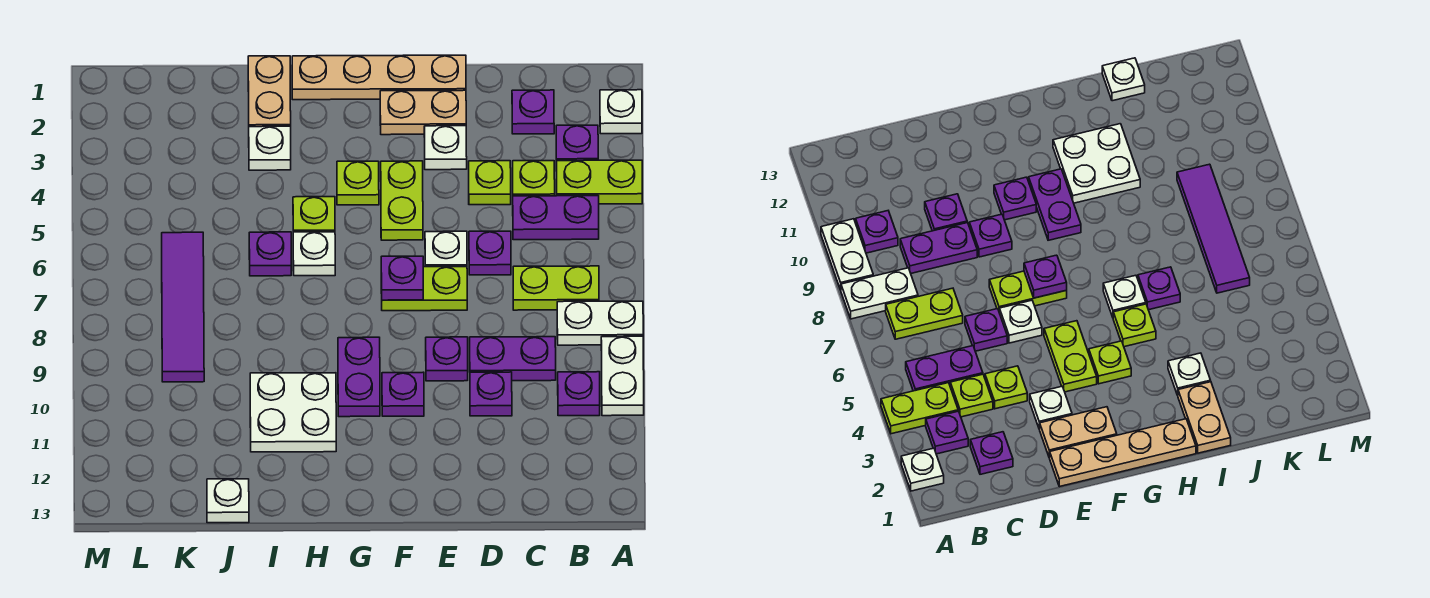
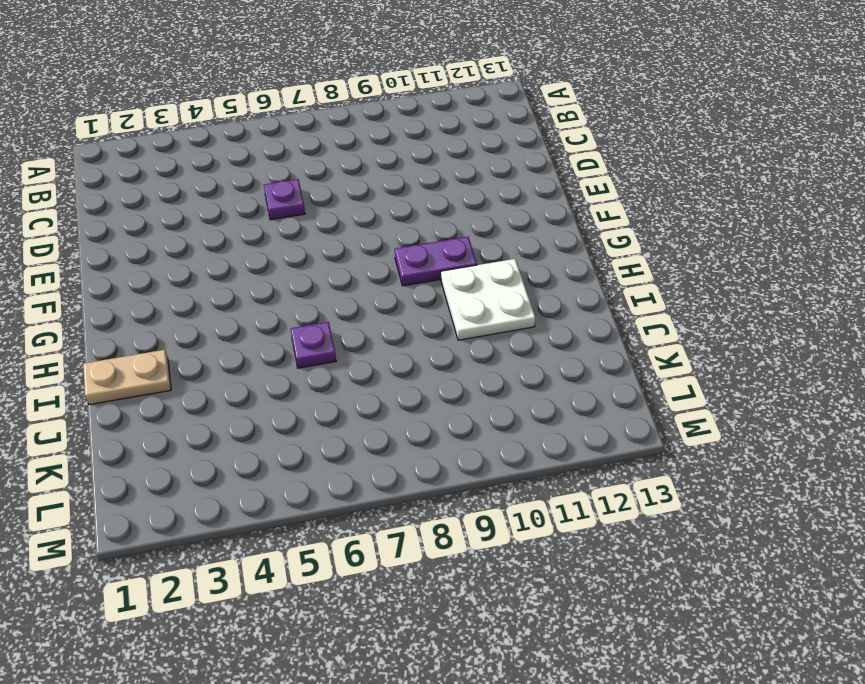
none -> white plate A2 level 1
none -> lime plate A4:B4 level 1
none -> white plate A8:B8 level 1
none -> white plate A9:A10 level 1

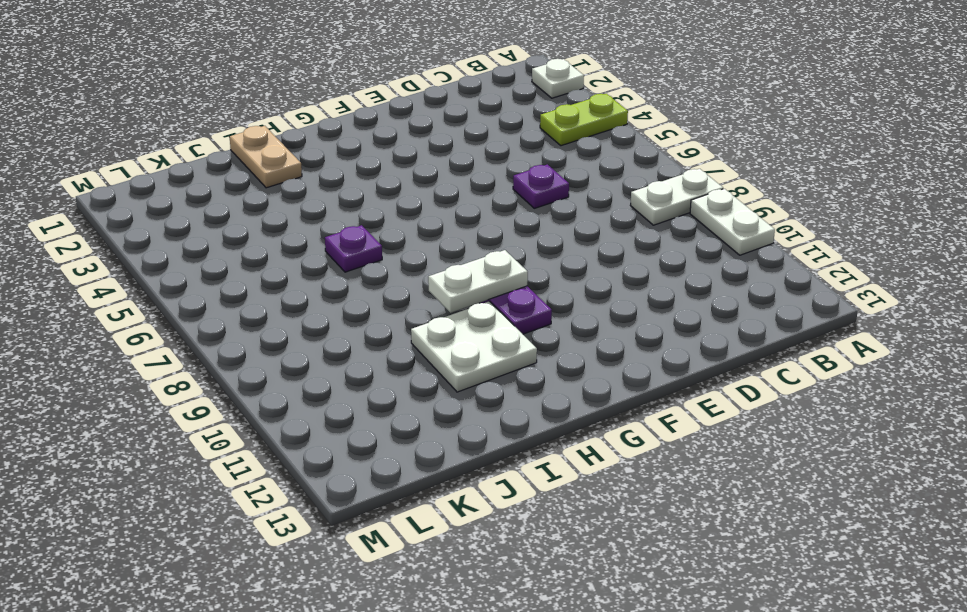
white plate G9:H9 level 2 -> none
none -> purple plate B3 level 1
none -> purple plate B5:C5 level 1
none -> lime plate B7:C7 level 1
none -> purple plate B10 level 1

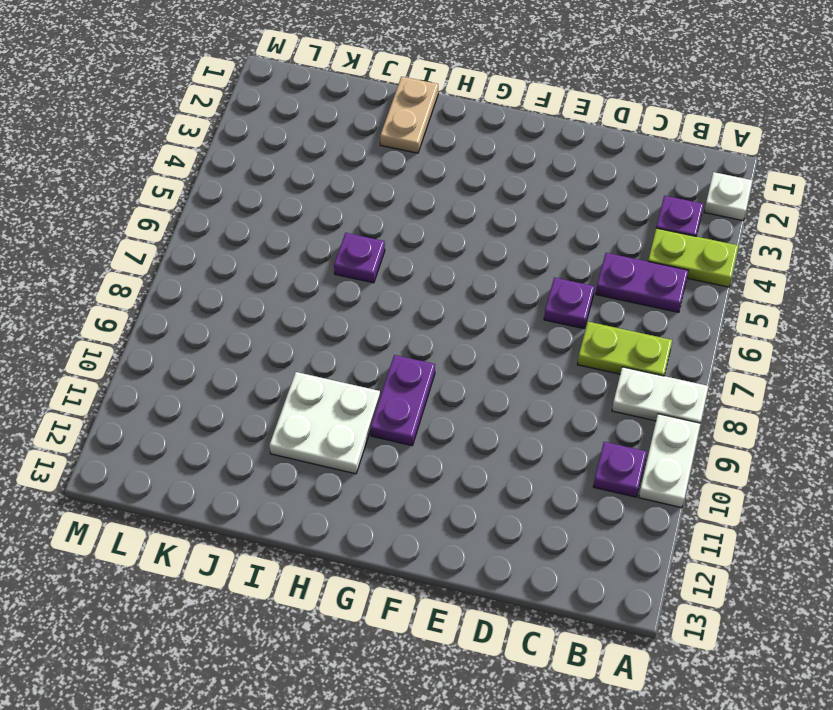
none -> purple plate C2 level 1
none -> lime plate C4 level 1
none -> purple plate C9:D9 level 1
none -> lime plate D4 level 1

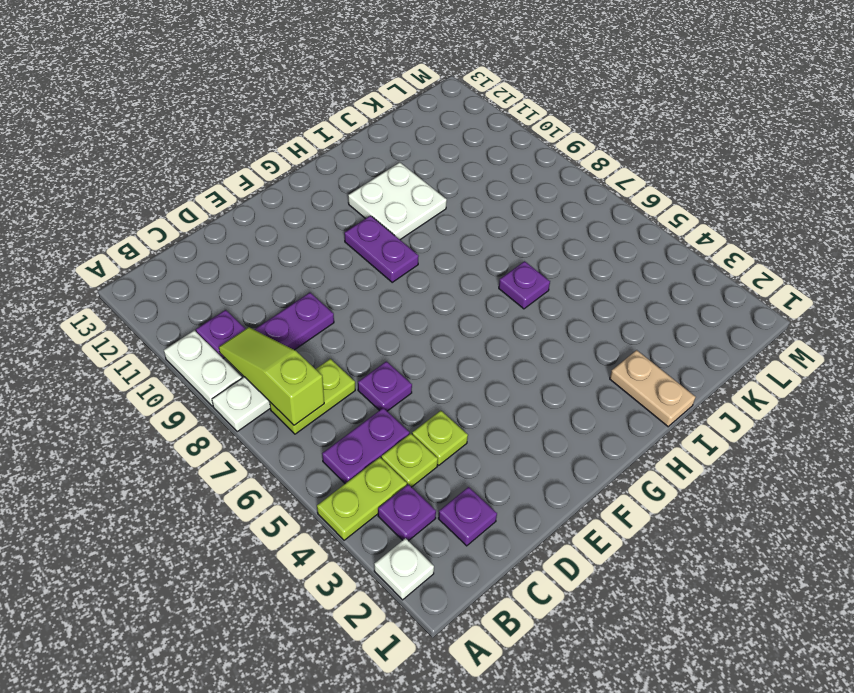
lime slope B7:B9 level 2 top 7 -> none
none -> purple plate D10 level 1
none -> tan plate E1:H1 level 1
none -> tan plate E2:F2 level 1
none -> white plate E3 level 1

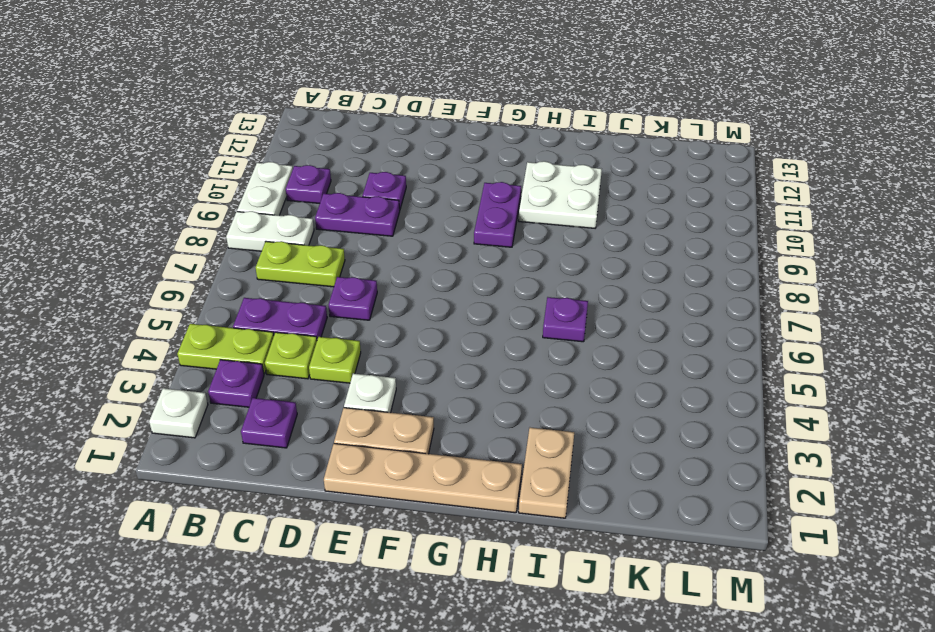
none -> white plate E6 level 1
none -> lime plate E7:F7 level 1
none -> purple plate E9 level 1
none -> lime plate F4:F5 level 1

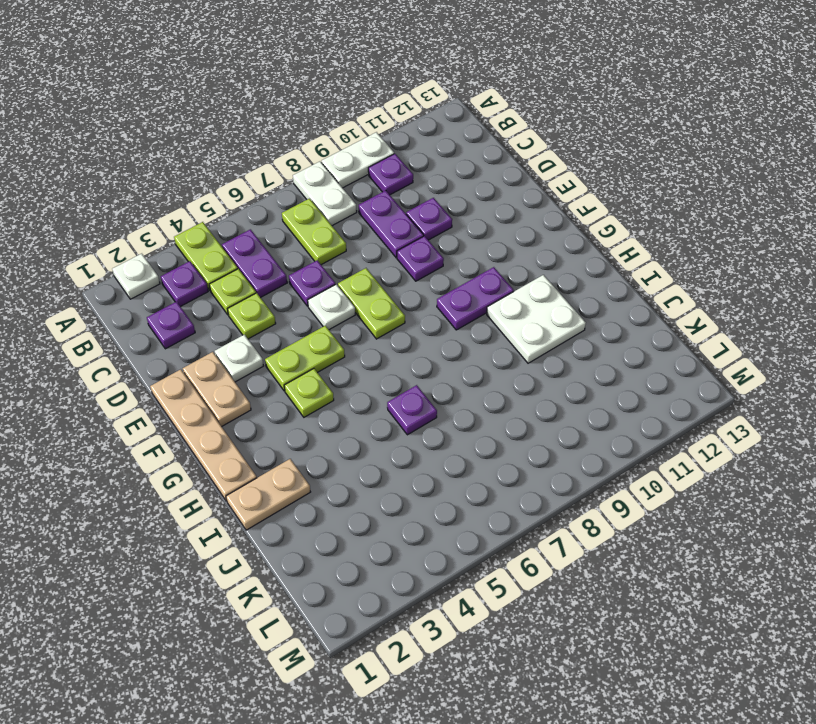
none -> purple plate F10 level 1
none -> lime plate H5 level 1
none -> white plate H6 level 1
none -> white plate I3 level 1

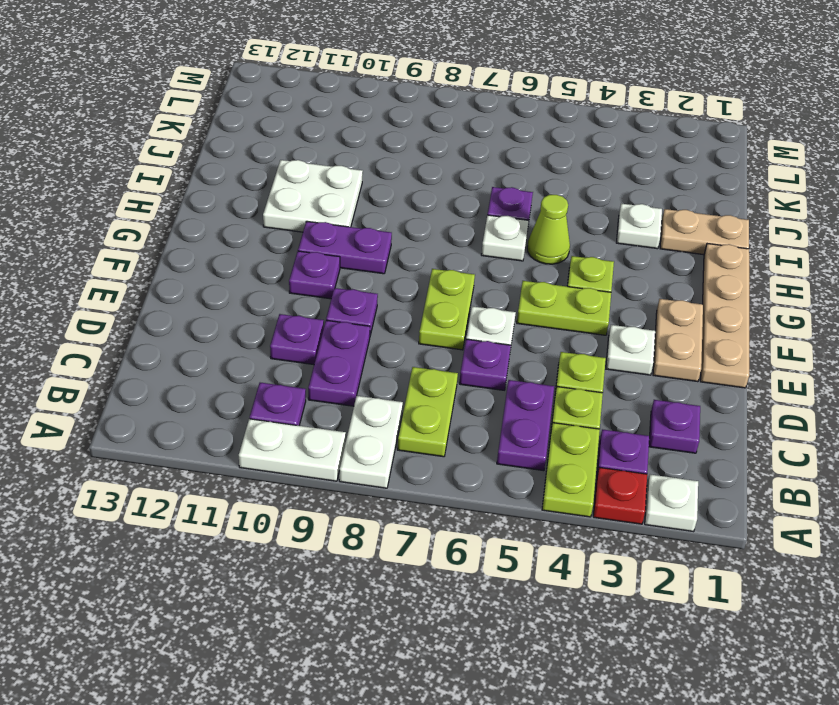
red plate A3 level 1 -> none
lime cone H5 level 1 -> lime plate H5 level 1
none -> white plate J13 level 1
none -> purple tile K6:K9 level 1
none -> purple plate F7 level 2

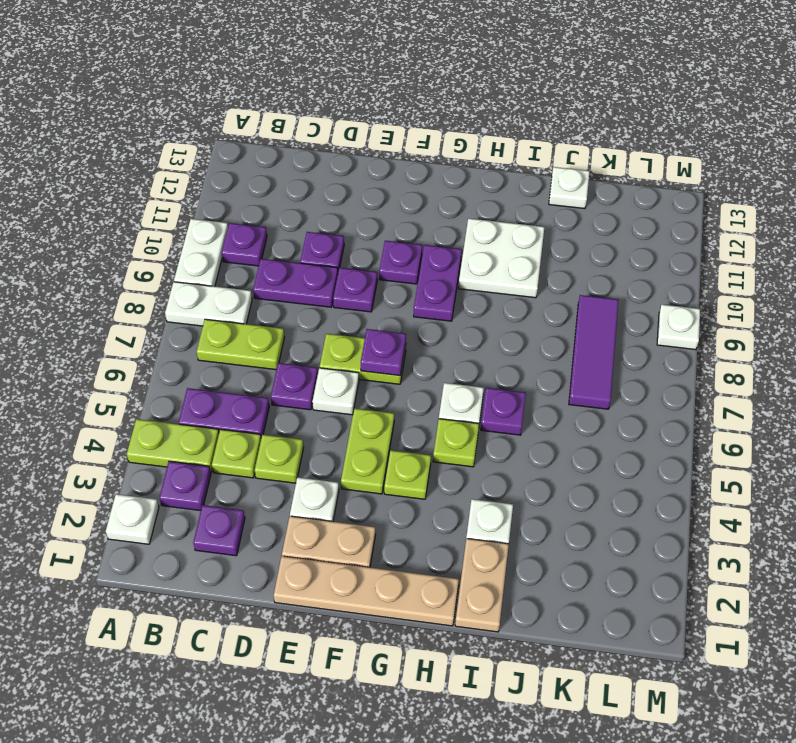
purple tile K7:K9 level 1 -> purple tile K6:K9 level 1
white plate M9 level 1 -> none

